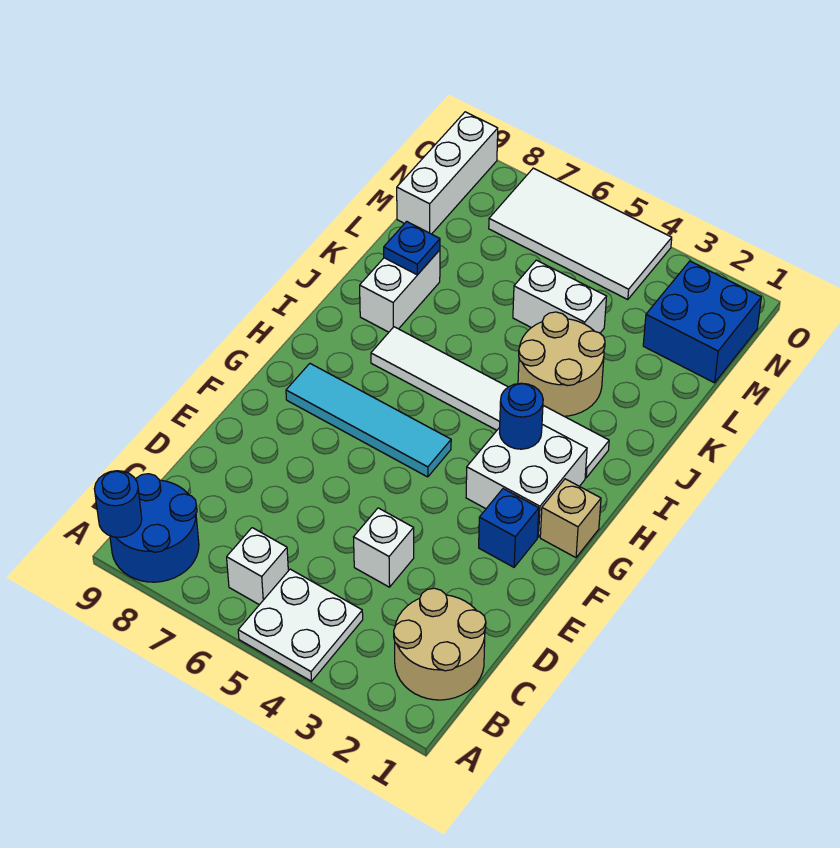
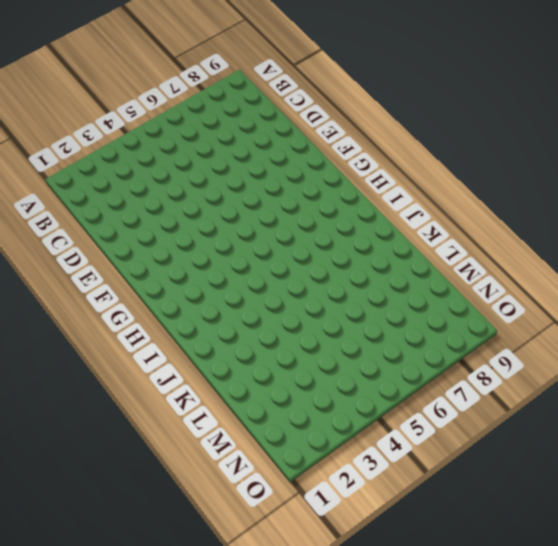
none -> white plate A4:B5 level 1
none -> blue round brick A8:B9 level 1
none -> tan round brick B1:C2 level 1

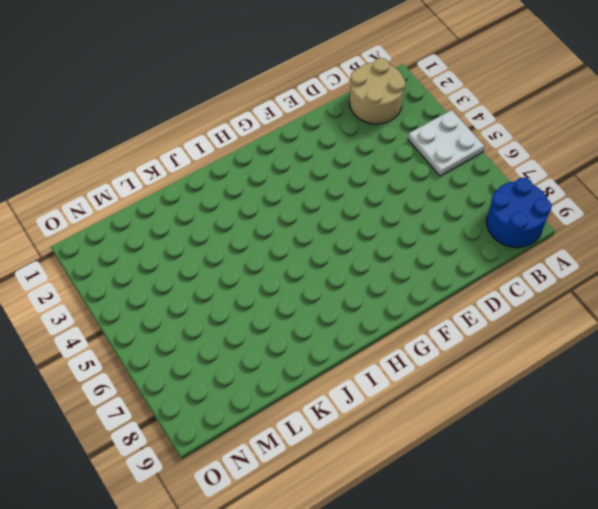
none -> white brick B6 level 1
none -> white brick D4 level 1
none -> blue brick F2 level 1

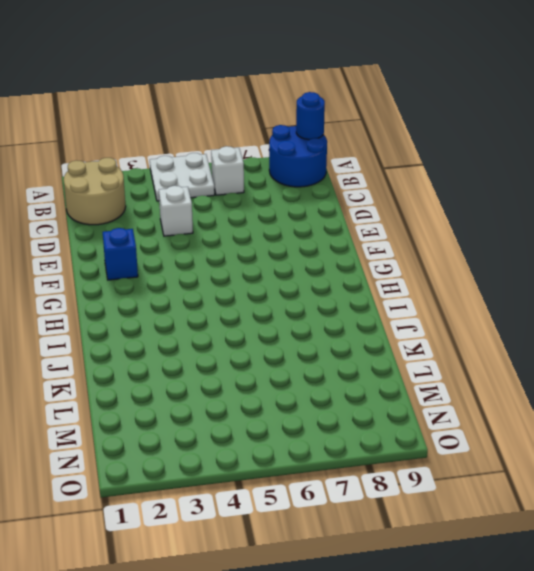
none -> tan brick G1 level 1
none -> white brick G2:H3 level 1
none -> cyan tile G5:G8 level 1

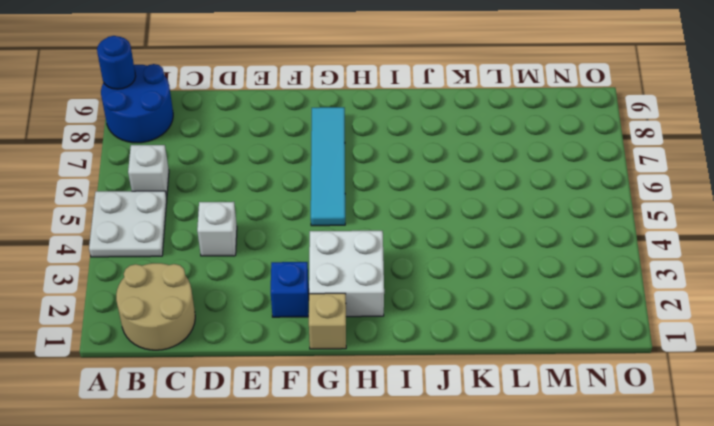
none -> white tile I2:I7 level 1
none -> tan round brick J3:K4 level 1
none -> white brick J8:K8 level 1

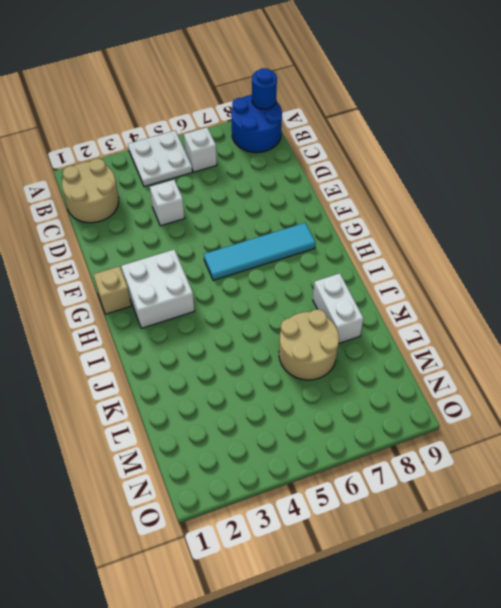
tan round brick K6:L7 level 1 -> tan round brick J3:K4 level 1
none -> blue brick F2 level 1
none -> white tile I2:I7 level 1
none -> white brick L4:L5 level 1

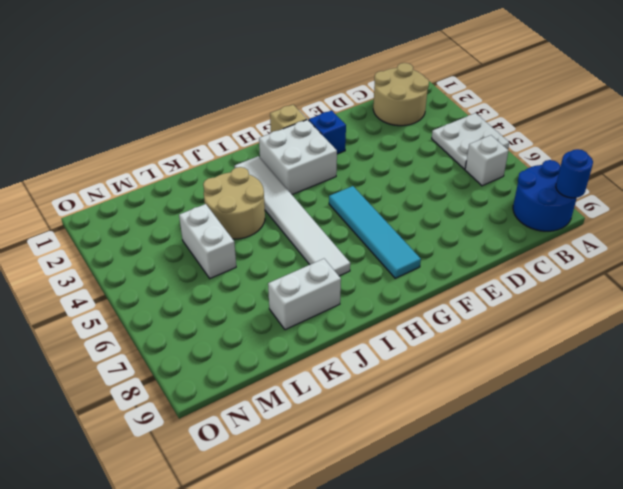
none -> white brick D4 level 1
none -> blue brick M1:N2 level 1
none -> white brick M9:O9 level 1

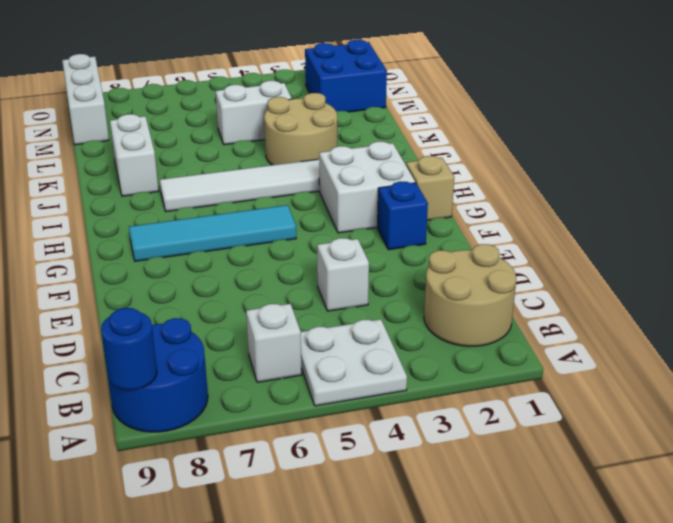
none -> white tile N4:O7 level 1
none -> blue round brick H3 level 2
none -> blue plate K8 level 2

